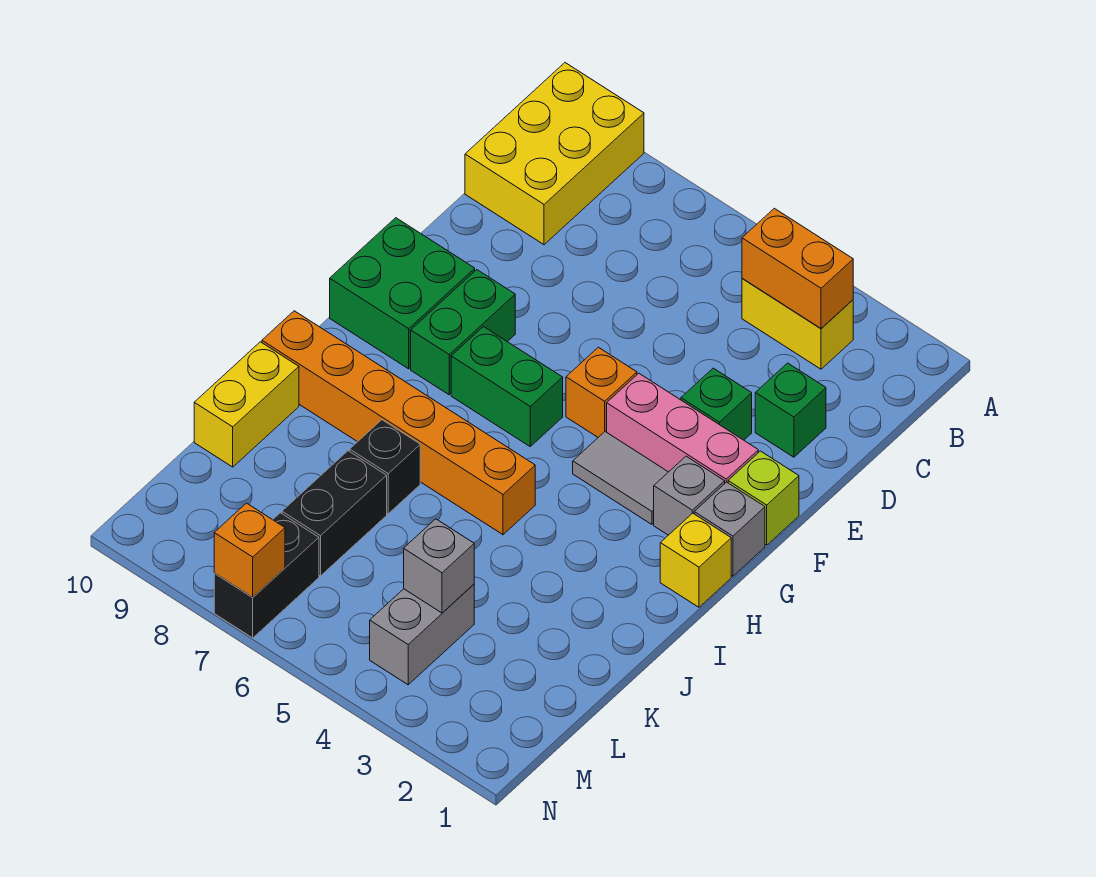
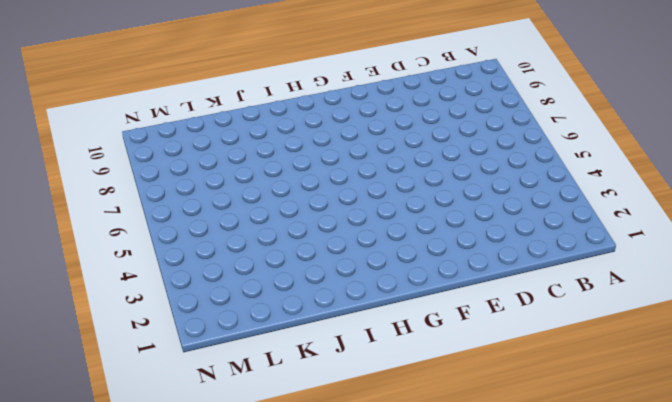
none -> yellow brick A9:C10 level 1
none -> yellow brick B3:B4 level 1
none -> green brick D2 level 1

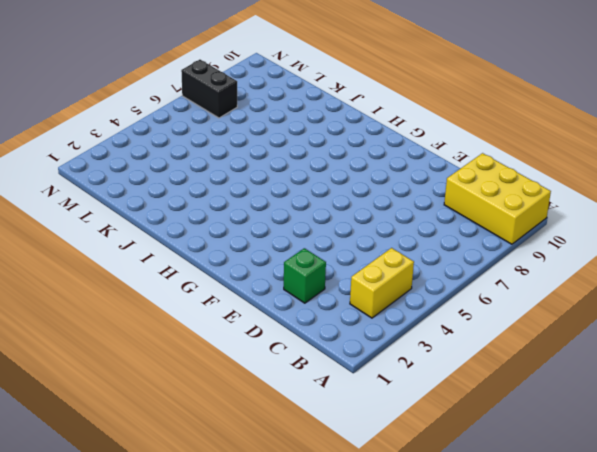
none -> green brick E3 level 1
none -> lime brick F1 level 1
none -> pink brick F2:F4 level 1

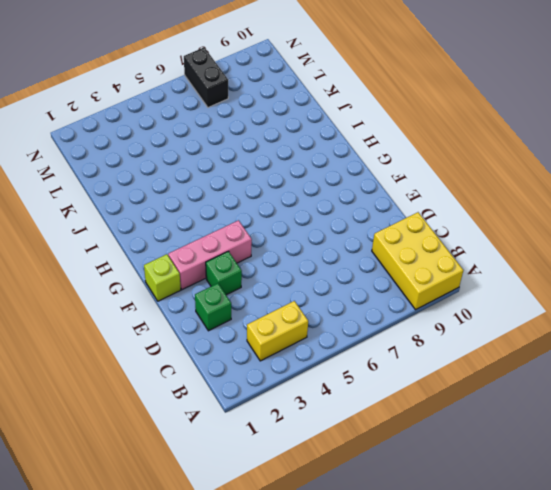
none -> orange brick F5 level 1
none -> green brick F8:G8 level 1
none -> green brick F9:G10 level 1

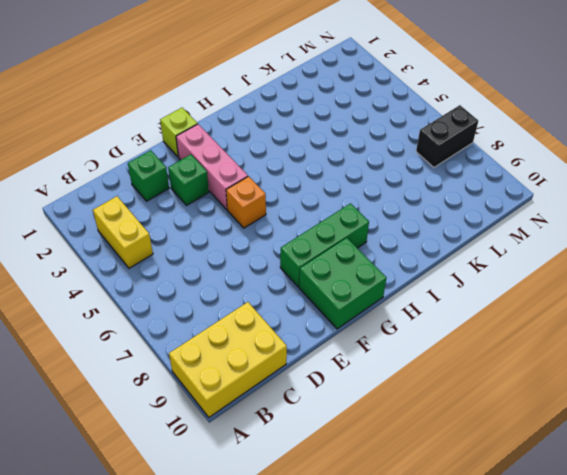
green brick F8:H8 level 1 -> green brick F8:G8 level 1
none -> grey brick G1 level 1
none -> grey brick G2 level 1
none -> grey tile G3:G4 level 1

